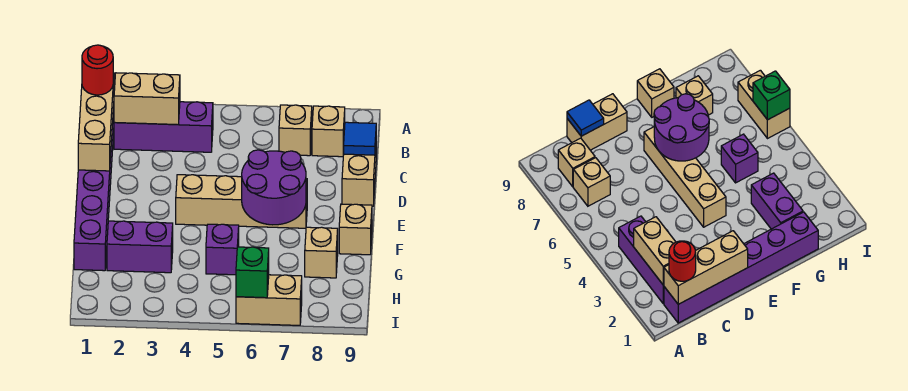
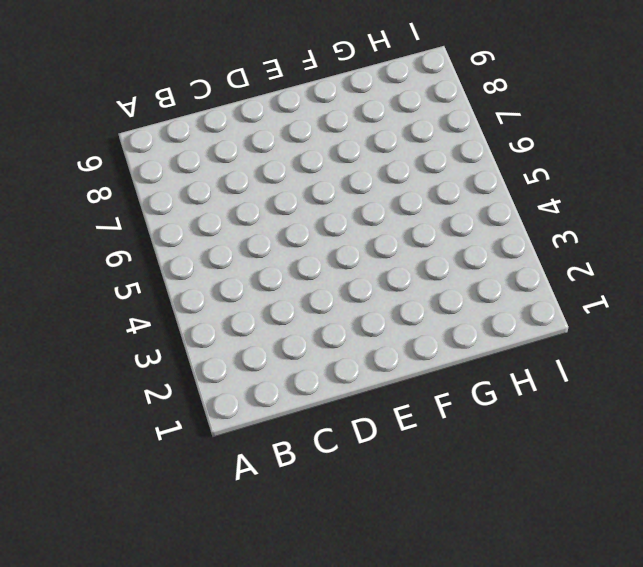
none -> purple brick B1:G1 level 1
none -> purple brick B2:B4 level 1
none -> tan brick B7 level 1

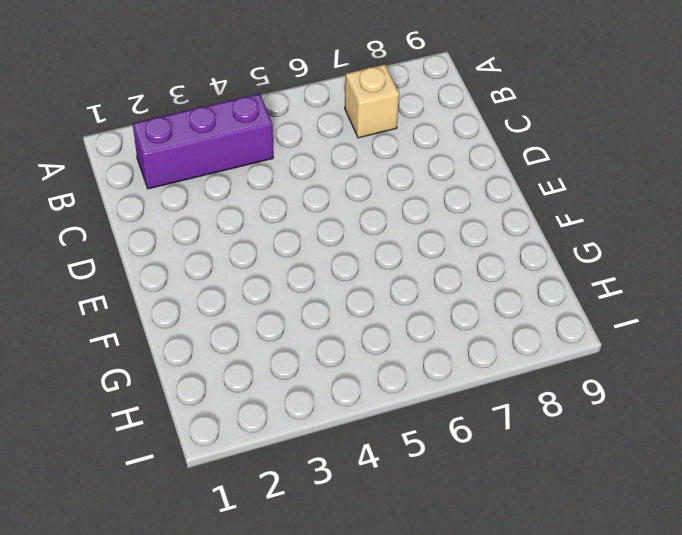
none -> purple brick B1:G1 level 1
none -> tan brick B8 level 1
none -> tan brick C9:D9 level 1

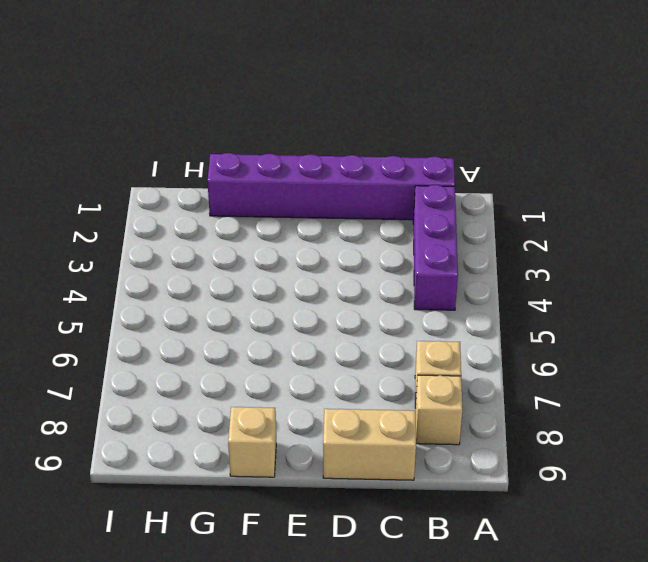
none -> tan brick E4:E7 level 1
none -> purple brick G2:G3 level 1
none -> purple brick G5 level 1

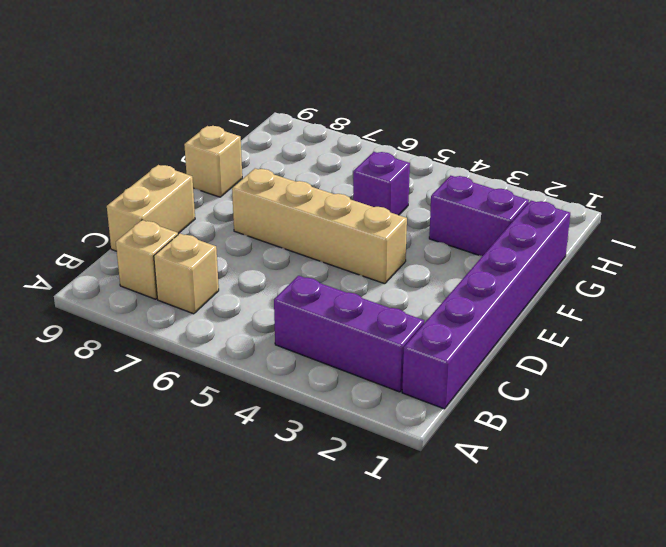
none -> tan brick G8 level 1
none -> tan brick I6:I7 level 1
none -> tan brick B1:D1 level 2

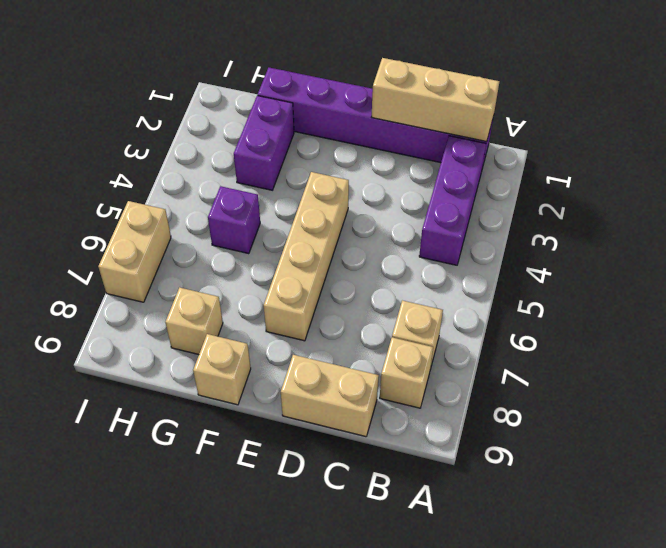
none -> tan brick B2:B3 level 2
none -> blue tile C9 level 2
none -> purple round brick E6:F7 level 2

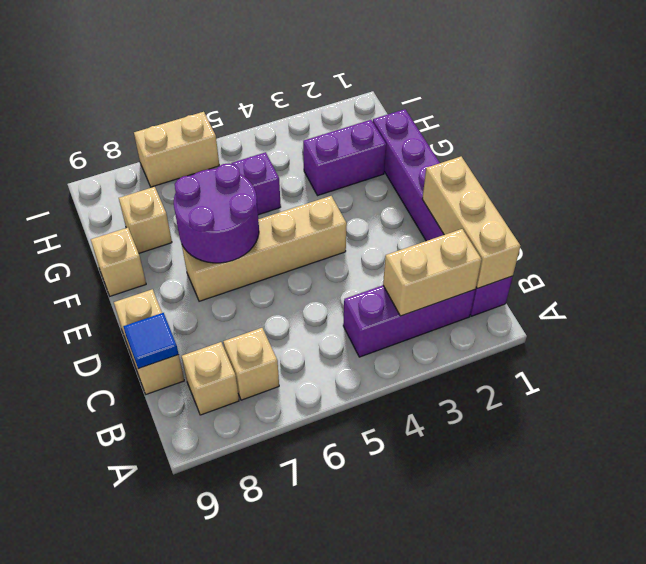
none -> green brick I6 level 2
none -> red round brick B1 level 3

